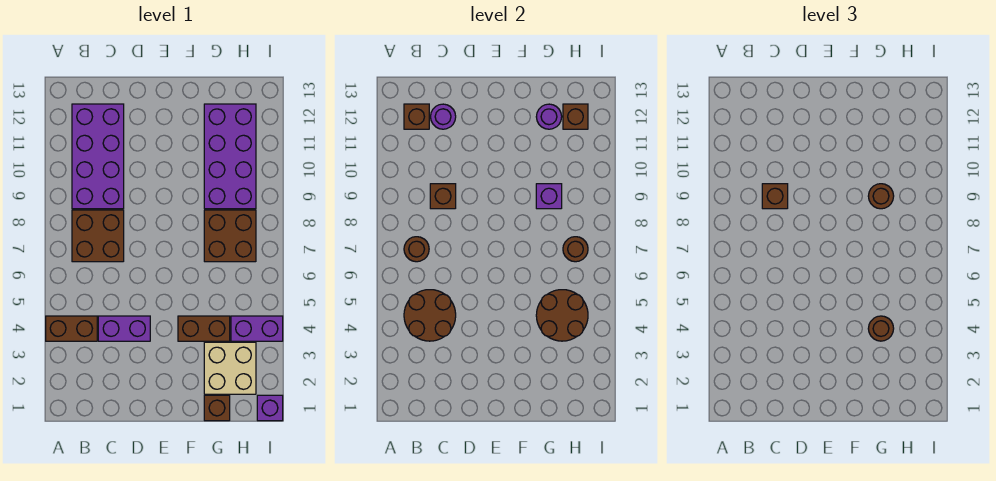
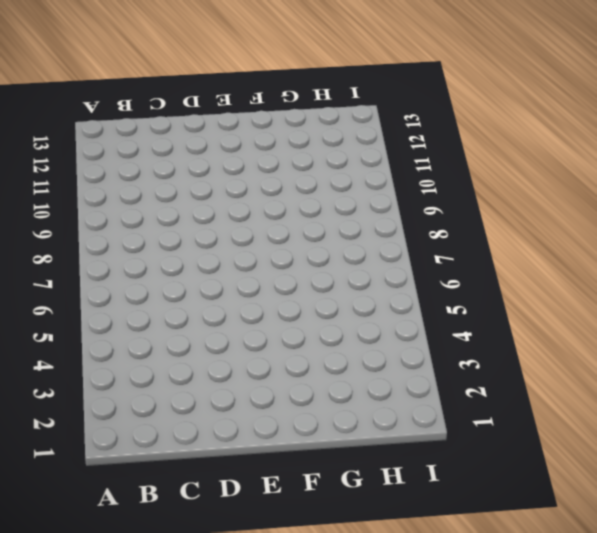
none -> brown brick A4:B4 level 1
none -> brown brick B7:C8 level 1
none -> purple brick B9:C12 level 1

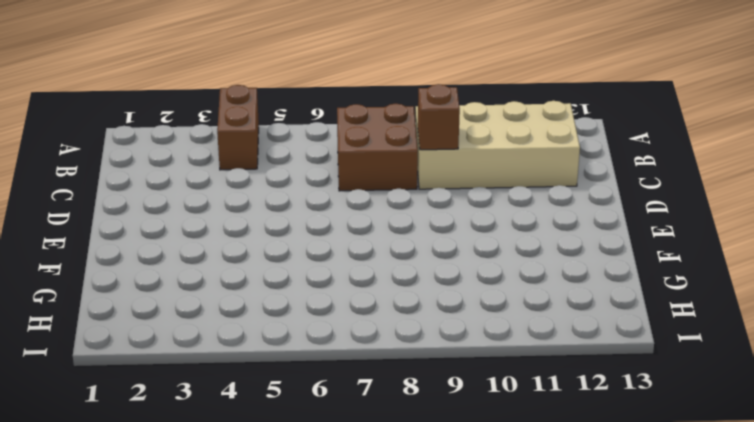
tan brick B9:C12 level 1 -> purple brick B9:C12 level 1
none -> purple brick C4:D4 level 1
none -> brown brick F4:G4 level 1
none -> brown brick G1 level 1

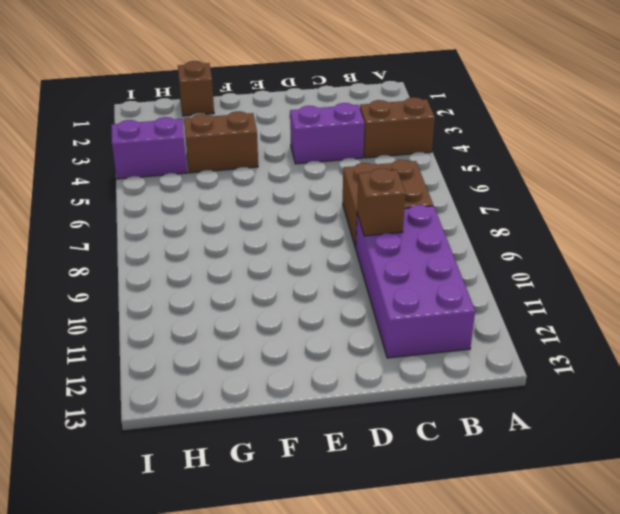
none -> tan brick G2:H3 level 1
none -> brown brick G7:H8 level 1
none -> purple brick G9:H12 level 1

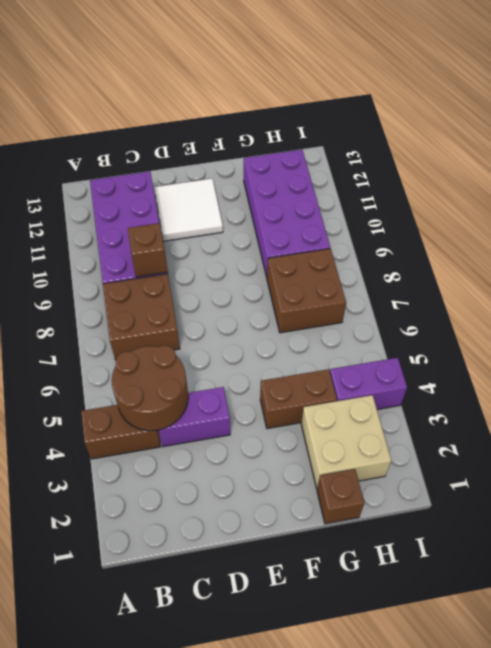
white tile D11:E12 level 1 -> none
none -> purple brick I1 level 1
none -> brown round brick B7 level 2
none -> brown brick B12 level 2

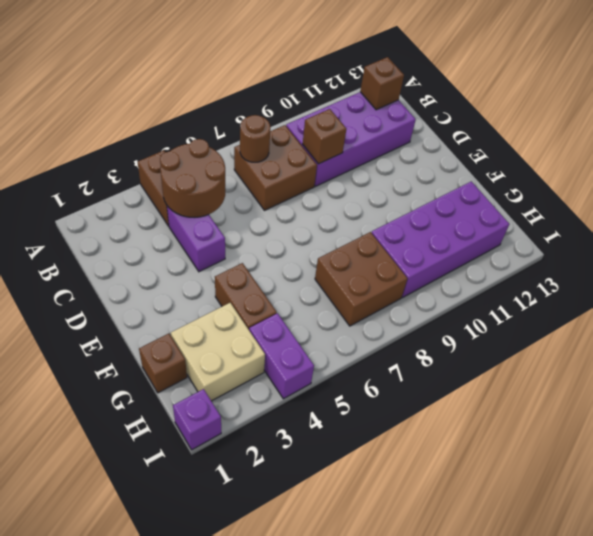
none -> purple round brick C12 level 2
none -> brown round brick G4:H5 level 2
none -> purple brick G9 level 2

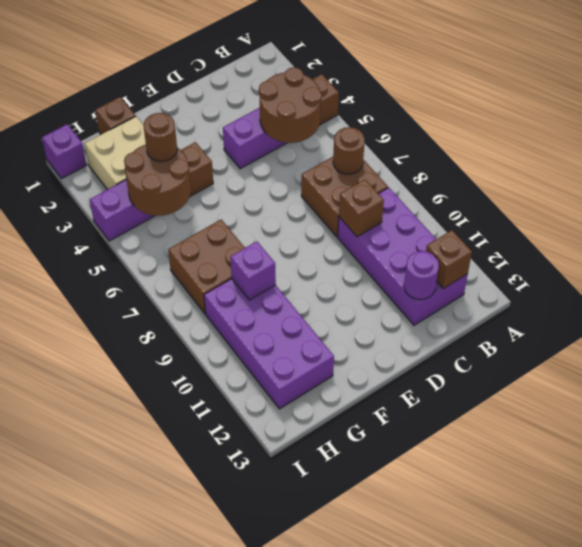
none -> purple round brick G12 level 2
none -> brown round brick H7 level 2
none -> brown brick H12 level 2

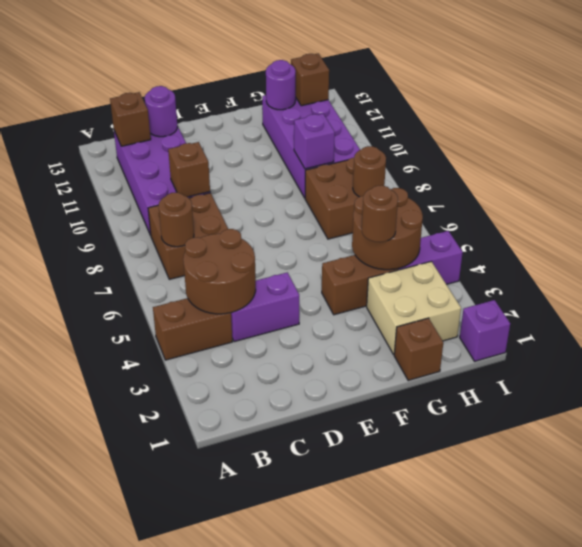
none -> brown brick C9 level 3
none -> brown round brick G9 level 3

